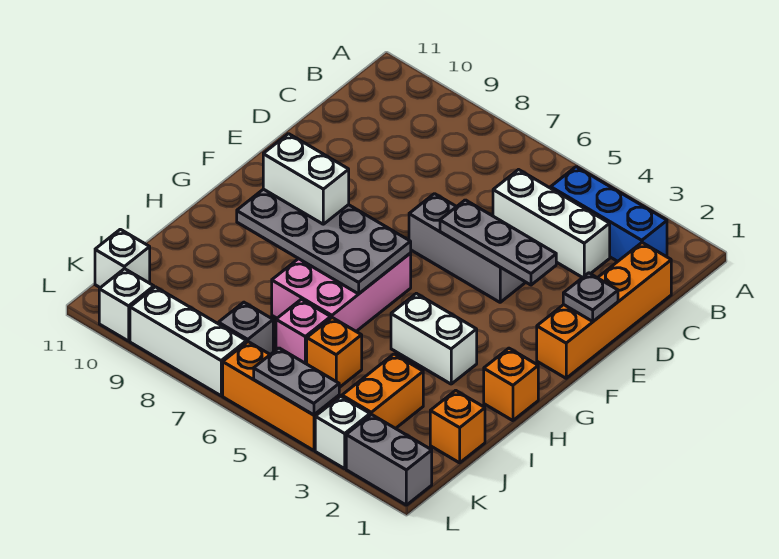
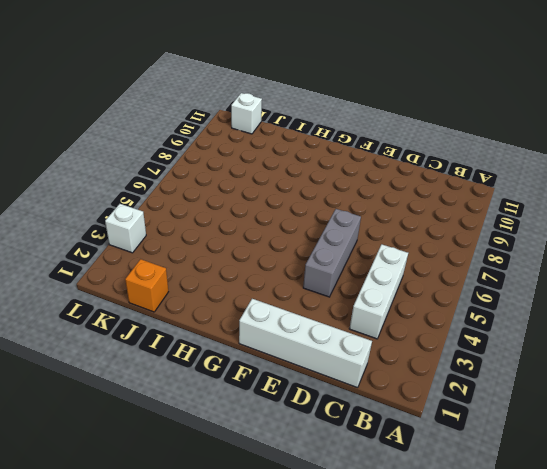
white brick C1:F1 level 1 -> orange brick C1:F1 level 1
none -> blue brick B2:B4 level 1
none -> pink brick G6:I7 level 1
none -> orange brick H1 level 1

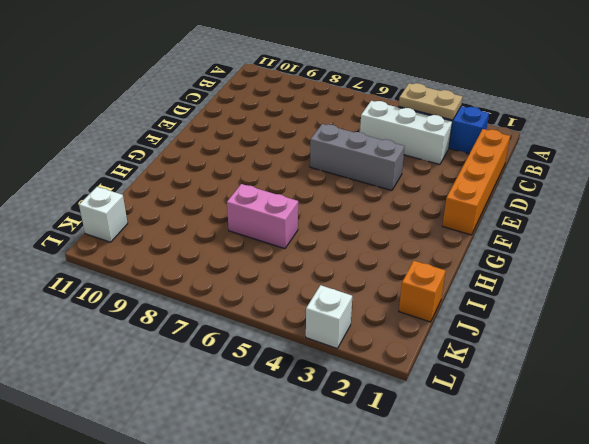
tan plate B3:B4 level 2 -> none
pink brick I6:I7 level 1 -> pink brick G6:I7 level 1
none -> orange brick H1 level 1
none -> white brick H3:H4 level 1
none -> orange brick J3:K3 level 1

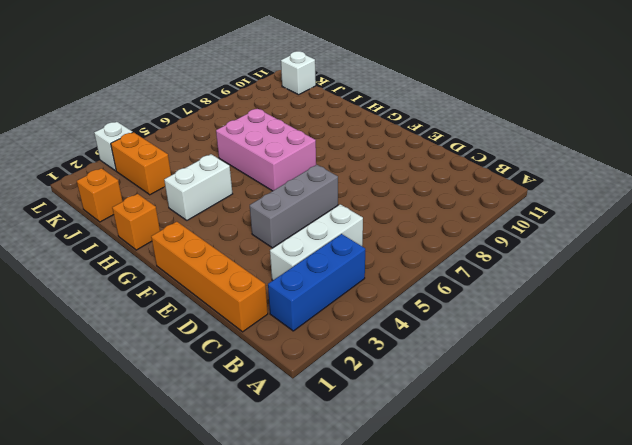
none -> orange brick J5 level 1
none -> pink brick J6 level 1
none -> grey brick K7 level 1

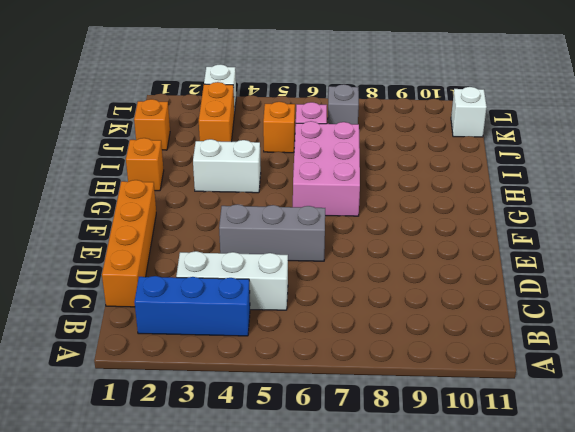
none -> grey brick L1:L2 level 1
none -> orange brick L4:L6 level 1
none -> white brick L7:L9 level 1

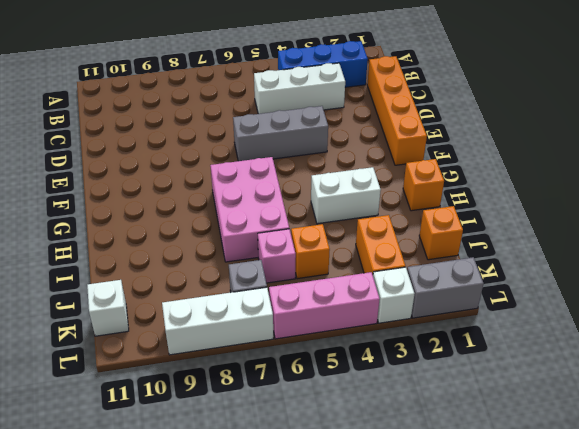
pink brick L4:L6 level 1 -> orange brick L4:L6 level 1
none -> white brick L10 level 1
none -> grey plate E1 level 2
none -> grey plate E3:E5 level 2

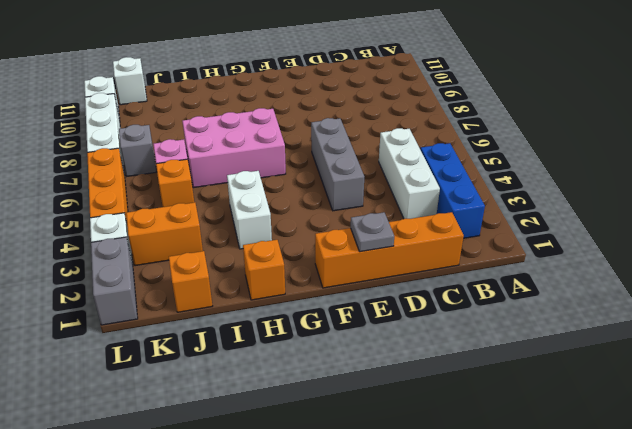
none -> grey plate E3:E5 level 2
none -> grey plate G6:H9 level 2
none -> grey plate L4:L5 level 2

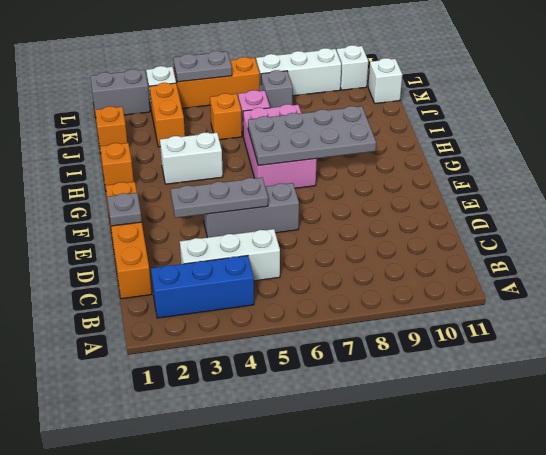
none -> white brick G8:G9 level 3

